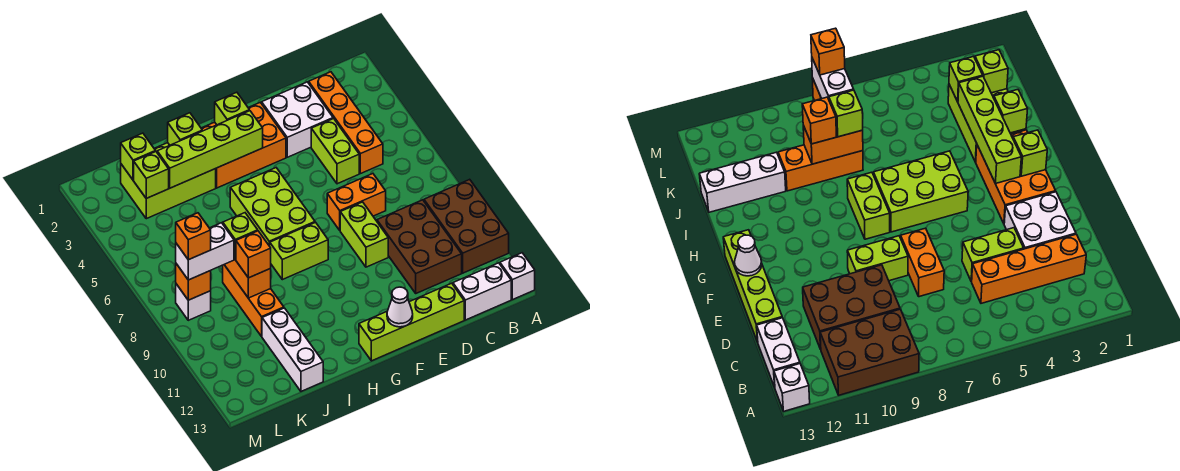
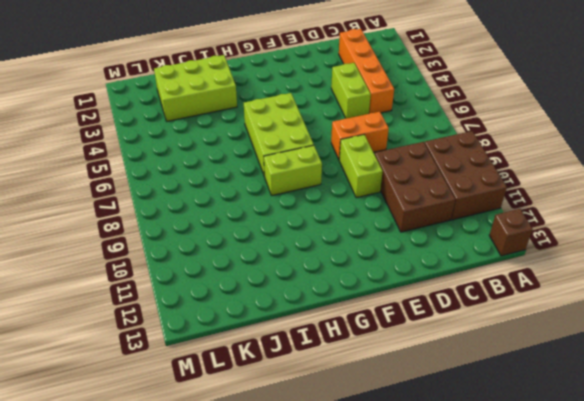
brown brick A13 level 1 -> white brick A13 level 1
none -> white brick B13:C13 level 1
none -> white brick D2:E3 level 1
none -> lime brick D13:G13 level 1

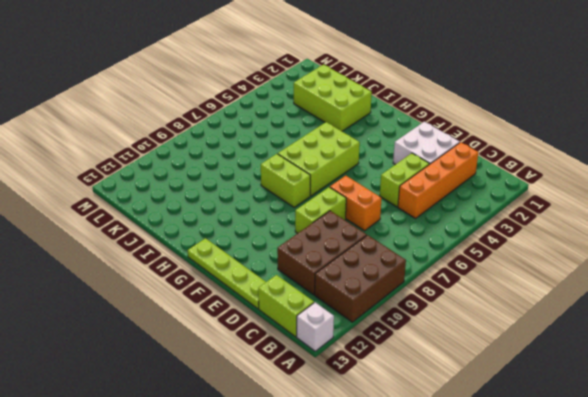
lime brick B13:C13 level 1 -> white brick B13:C13 level 1
lime plate D13:G13 level 1 -> lime brick D13:G13 level 1
none -> orange brick F2:H3 level 1
none -> orange brick J8:J10 level 1
none -> white brick J11:J13 level 1

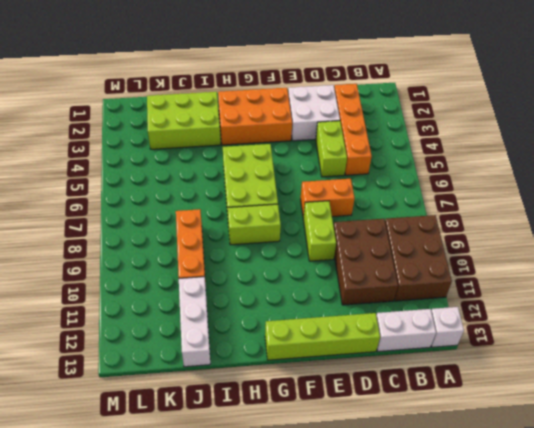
none -> white brick L8 level 1
none -> white cone F13 level 2
none -> lime brick G2 level 2

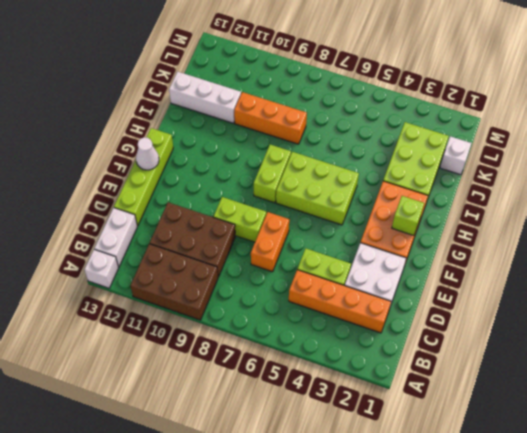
white brick K1 level 1 -> white brick L8 level 1
none -> lime brick G3:J3 level 2
none -> lime brick I2 level 2
none -> orange brick J8:J9 level 2

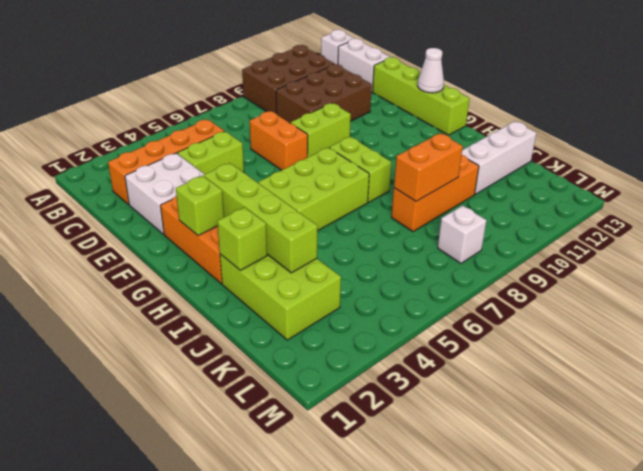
none -> lime brick K2 level 2
none -> lime brick K3 level 2
none -> orange brick L8 level 2

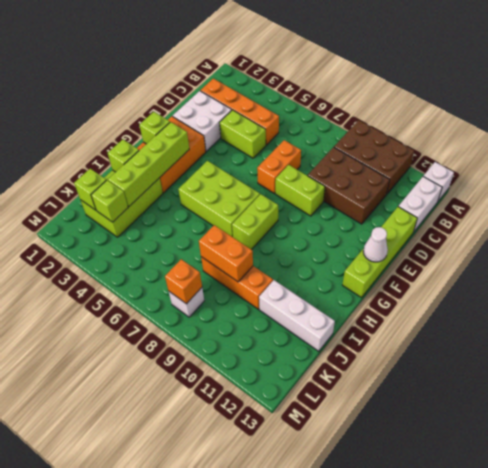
none -> lime brick J8 level 3
none -> orange brick J9 level 3
none -> white brick K8:L8 level 3

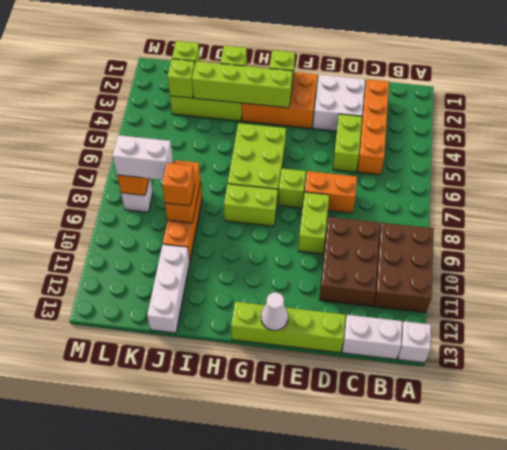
lime brick F7 level 1 -> lime brick J8 level 3
none -> orange brick L8 level 4

